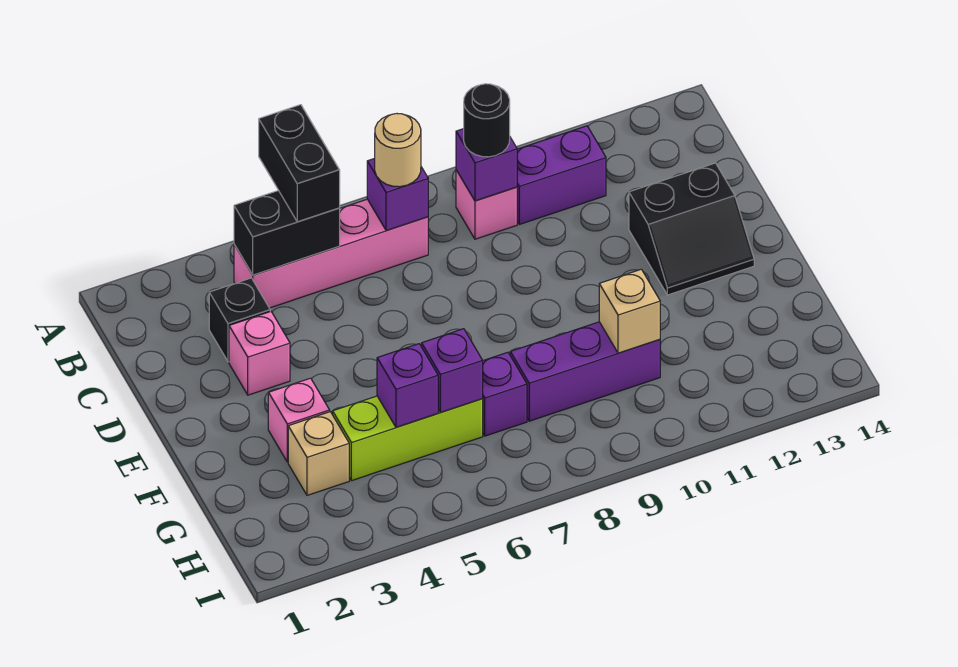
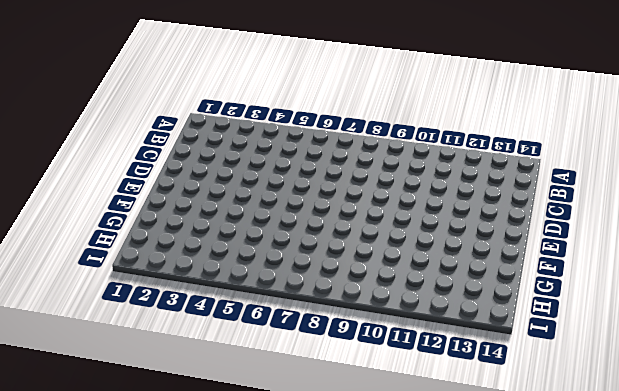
none -> pink brick B4:B7 level 1
none -> pink brick B9 level 1
none -> purple brick B10:B11 level 1

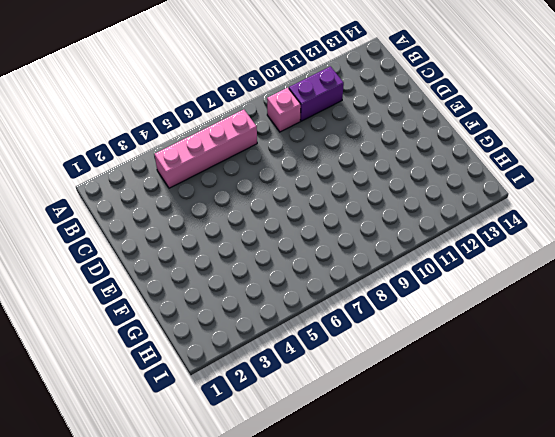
none -> black brick C3 level 1
none -> pink brick D3 level 1
none -> black slope D12:E13 level 1 top D

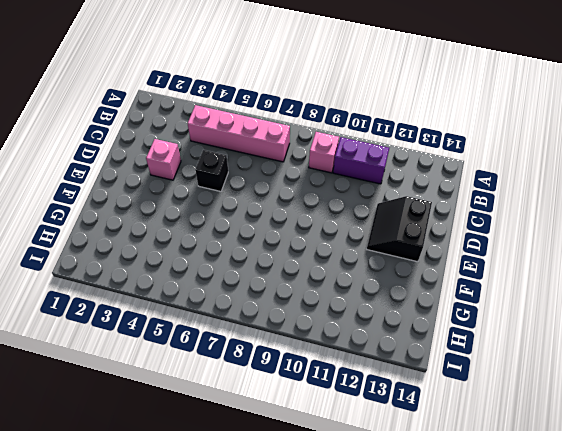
black brick D5 level 1 -> black brick C3 level 1
black slope D12:E13 level 1 top 13 -> black slope D12:E13 level 1 top D
none -> pink brick F3 level 1
none -> tan brick G3 level 1
none -> lime brick G4:G6 level 1

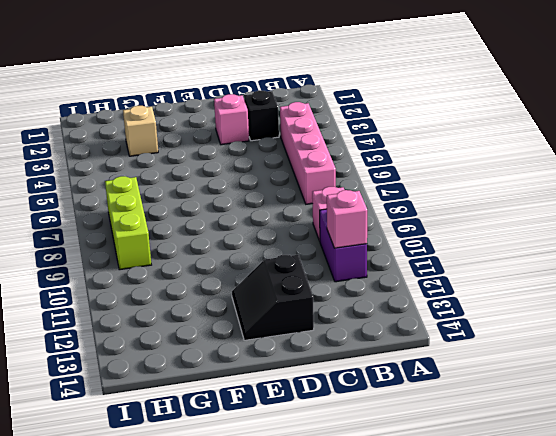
pink brick B11 level 2 -> pink brick F3 level 1
lime brick H7:H9 level 1 -> lime brick G4:G6 level 1
none -> purple brick G7 level 1
none -> purple brick G8:G10 level 1
none -> black brick B4:B5 level 2

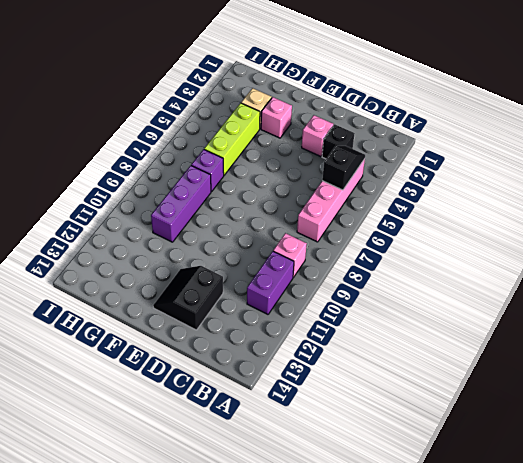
black slope B4:B5 level 2 top 5 -> black brick B4:B5 level 2
none -> purple brick B7 level 2
none -> purple brick B9 level 2
none -> purple brick G5 level 2

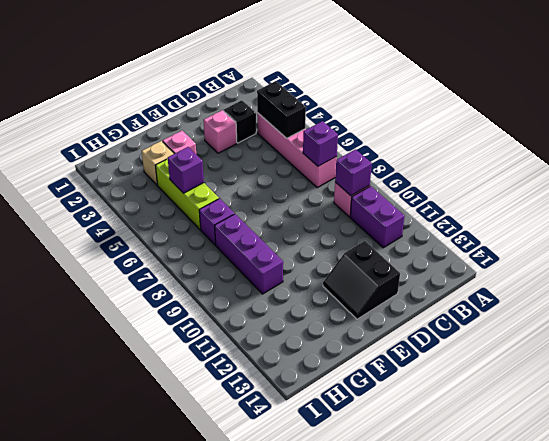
none -> purple brick G6 level 2
none -> tan brick G10 level 2
none -> black brick A5:B5 level 3

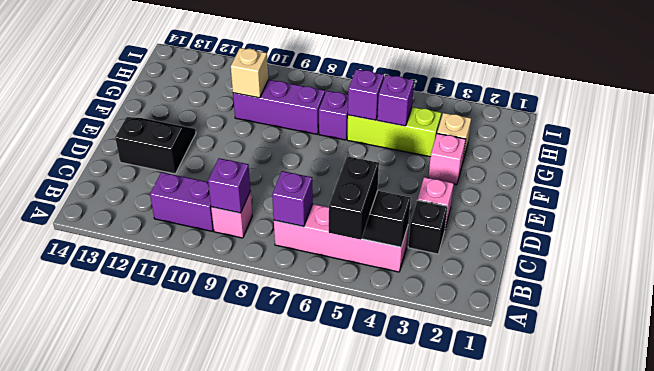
none -> tan round brick B7 level 3
none -> black round brick B9 level 3

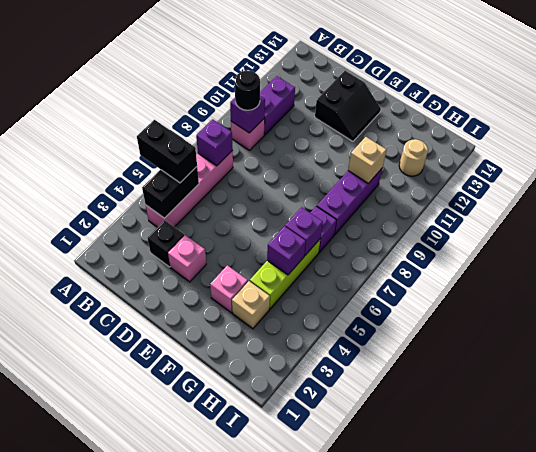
tan round brick H12 level 1 -> tan round brick B7 level 3

